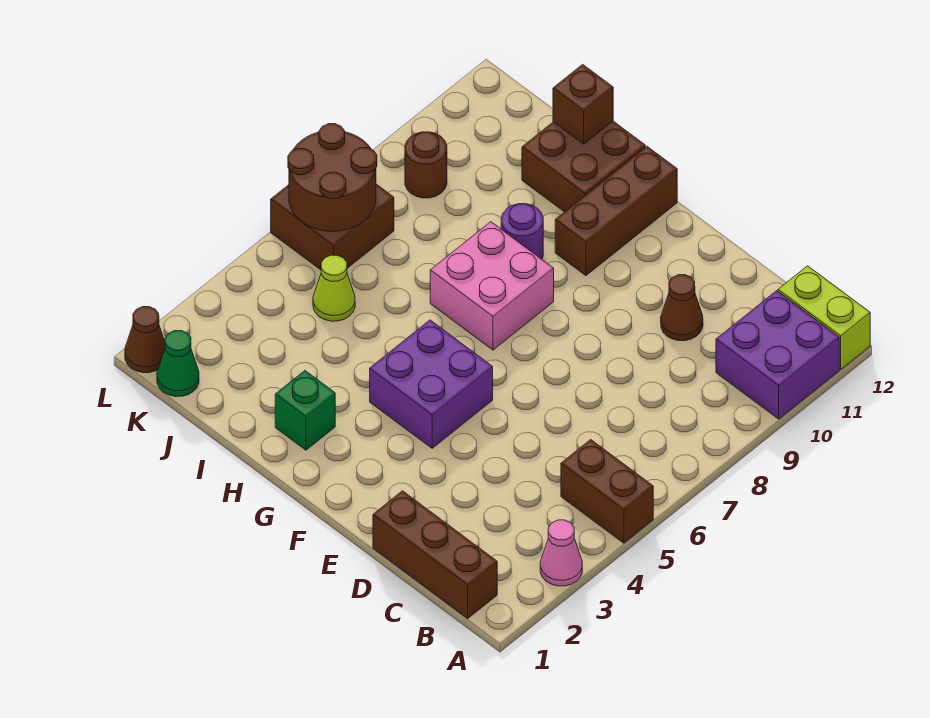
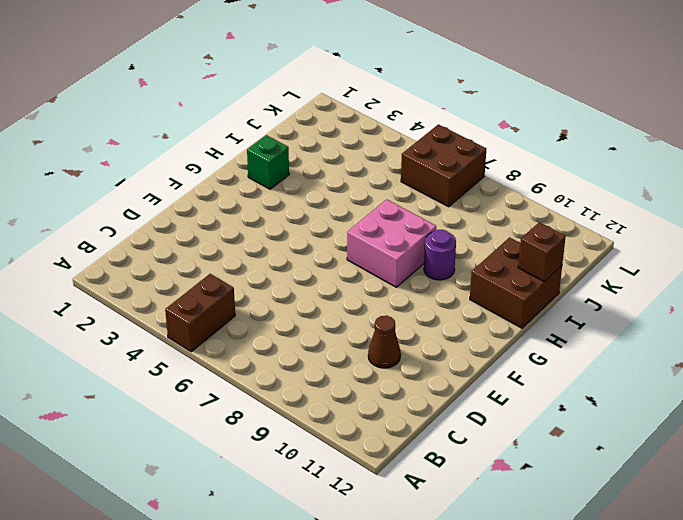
none -> pink cone A3 level 1
none -> purple brick A10:B11 level 1
none -> lime brick A12:B12 level 1

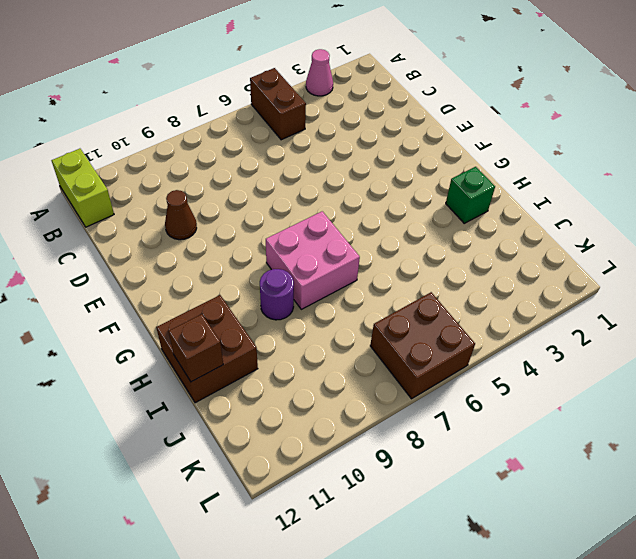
none -> purple brick A10:B11 level 1
none -> brown brick B1:D1 level 1
none -> purple brick F4:G5 level 1

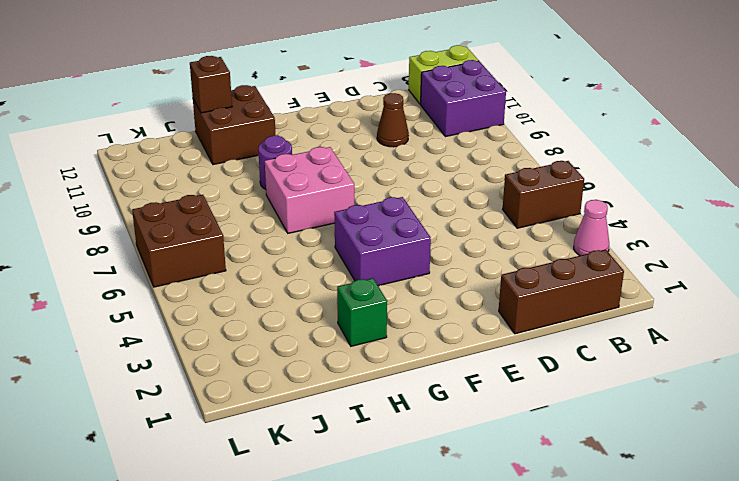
none -> brown brick G10:G12 level 1
none -> lime cone J5 level 1
none -> green cone K1 level 1

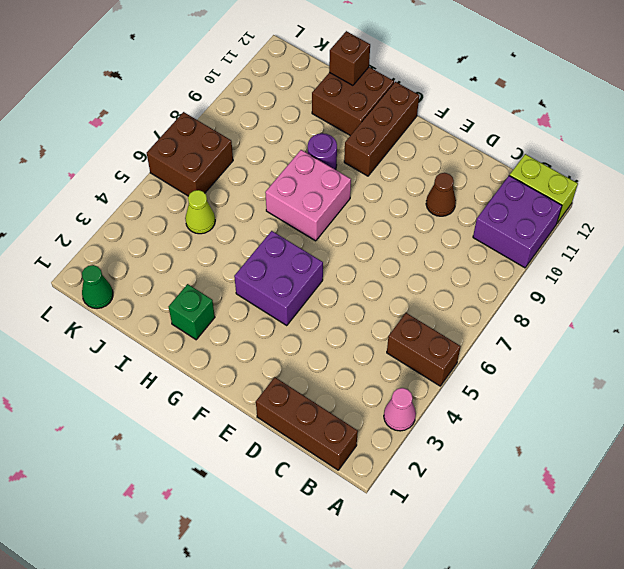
none -> brown round brick K9 level 1
none -> brown cone L1 level 1
none -> brown round brick K6:L7 level 2

